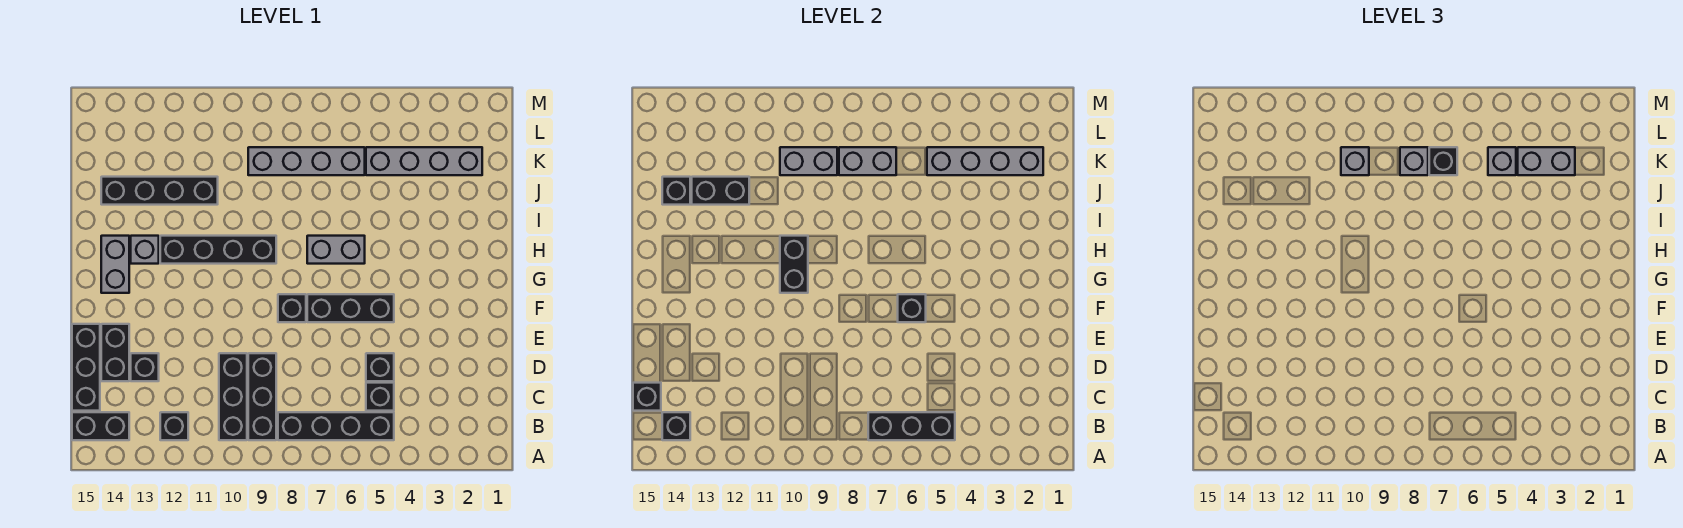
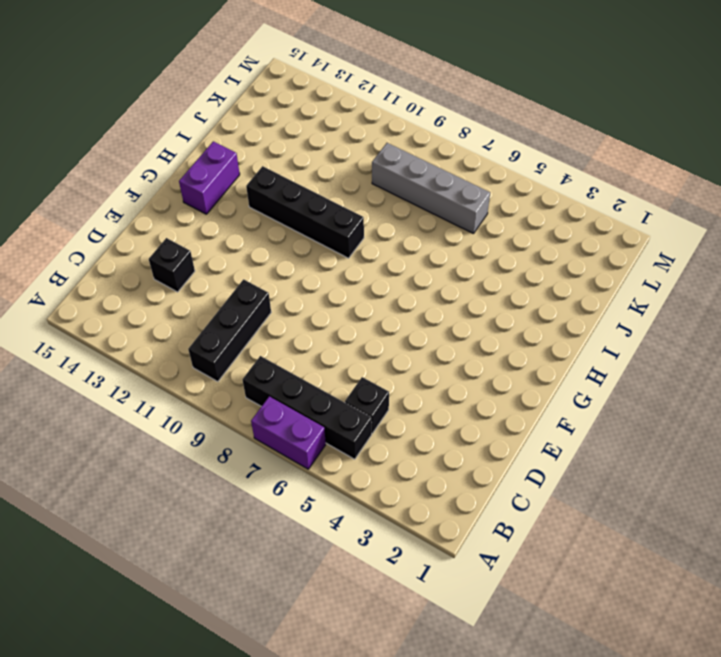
purple brick A6:A7 level 1 -> none
purple brick G14:H14 level 1 -> grey brick G14:H14 level 1
none -> black brick B9:D9 level 1
none -> black brick B12 level 1
none -> black brick B14:B15 level 1
none -> black brick C15:E15 level 1

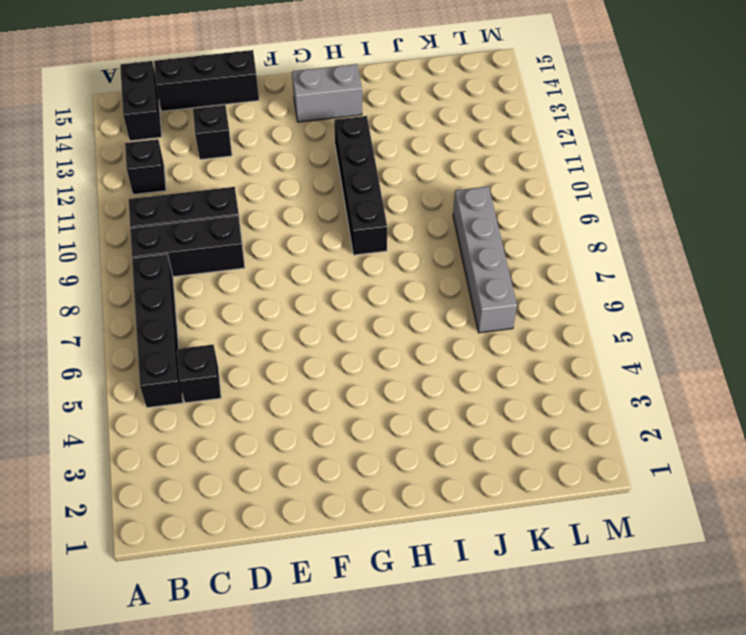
none -> black brick D5 level 1
none -> black brick D14:E14 level 1
none -> black brick F5:F7 level 1
none -> black brick F8 level 1

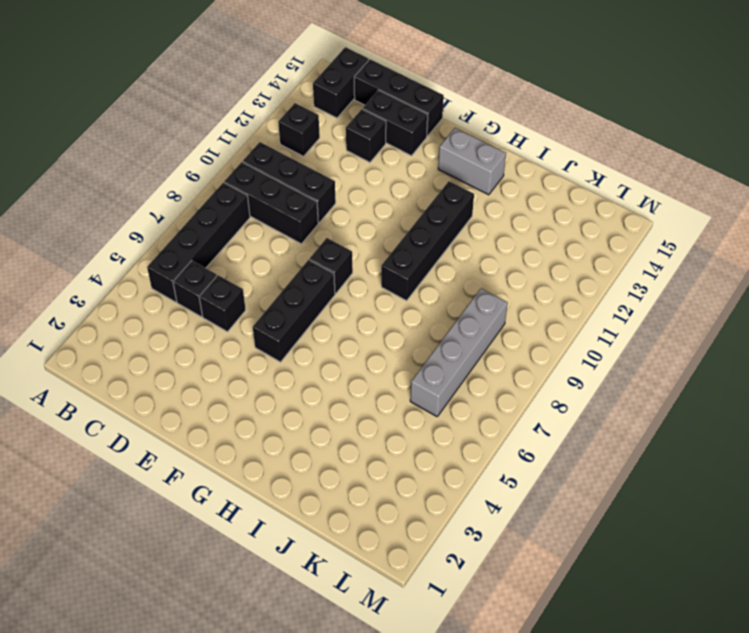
none -> grey brick H6:H7 level 1
none -> grey brick H13 level 1
none -> black brick J11:J14 level 1
none -> grey brick K2:K5 level 1

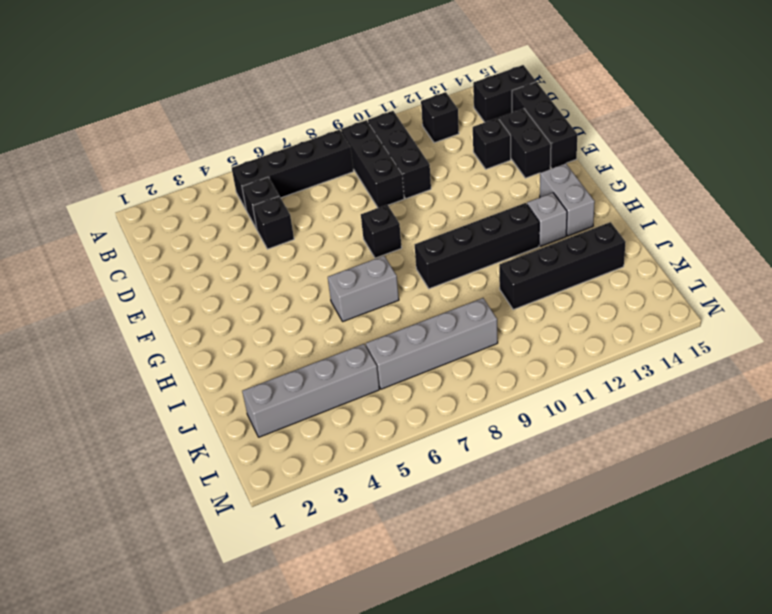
none -> black brick F5:F7 level 1
none -> black brick B5:B7 level 2
none -> black brick B14 level 2
none -> black brick C15 level 2

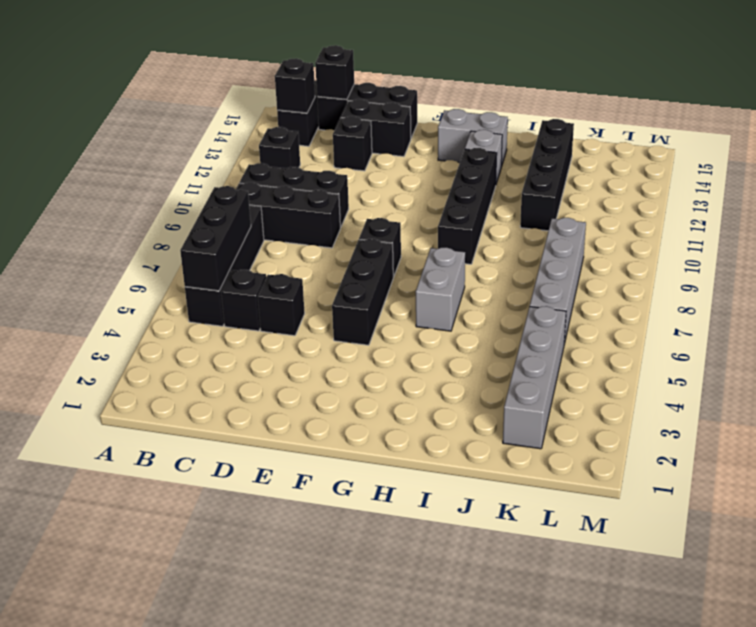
none -> black brick F6 level 2
none -> black brick G10:H10 level 2
none -> black brick J12:J13 level 2
none -> black brick J14 level 2

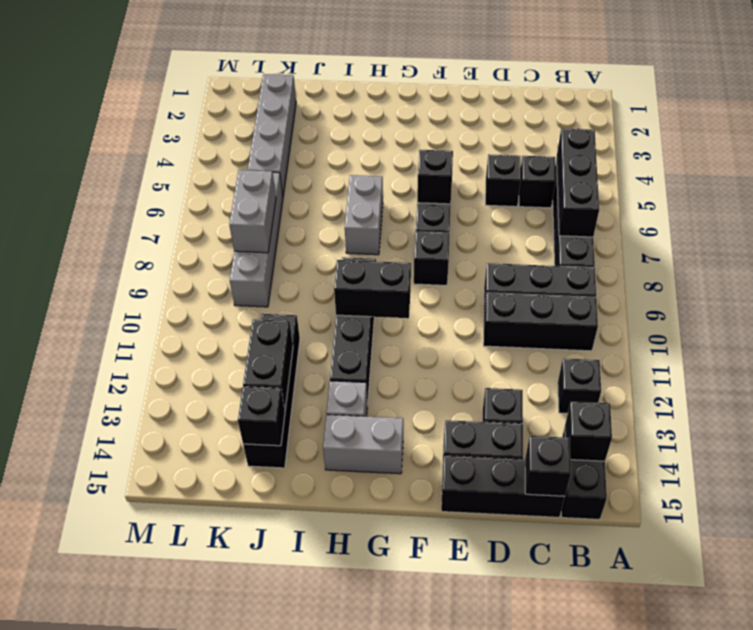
none -> grey brick K2:K5 level 2
none -> grey brick K9:K10 level 2
none -> grey brick K3:K4 level 3
none -> grey brick K5 level 3

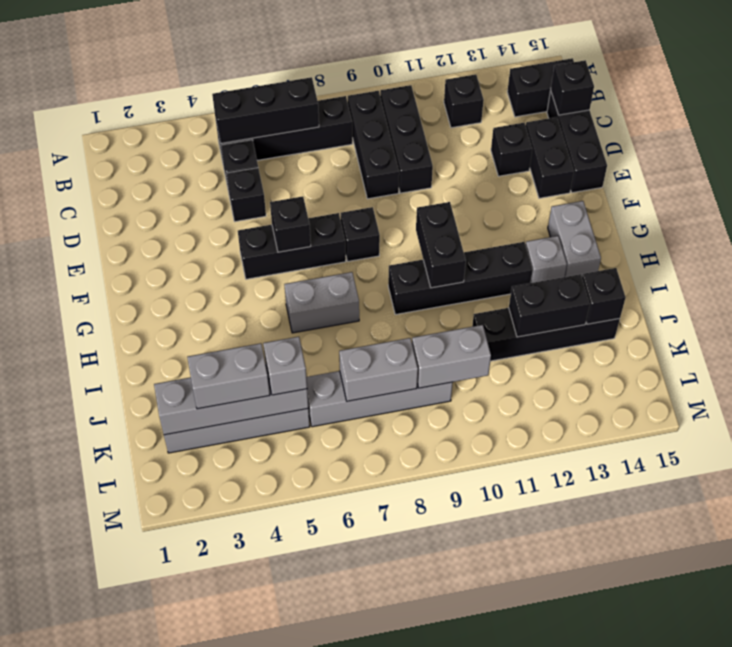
none -> black brick B14 level 2
none -> black brick K7 level 3
none -> grey brick K8 level 3
none -> grey brick K10 level 3

